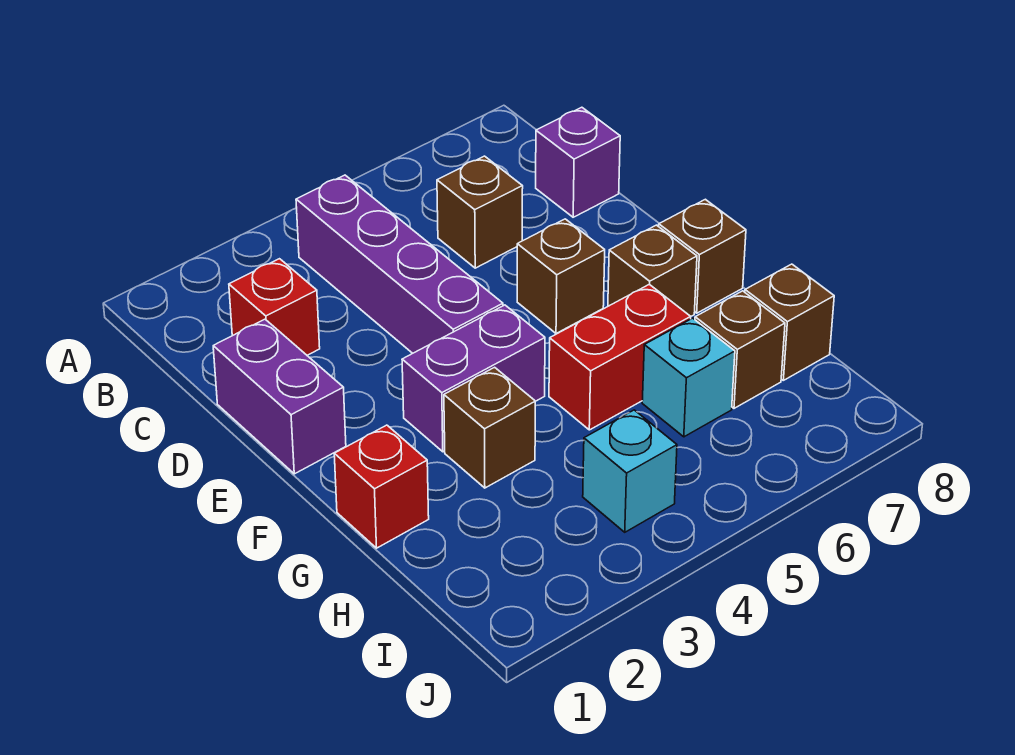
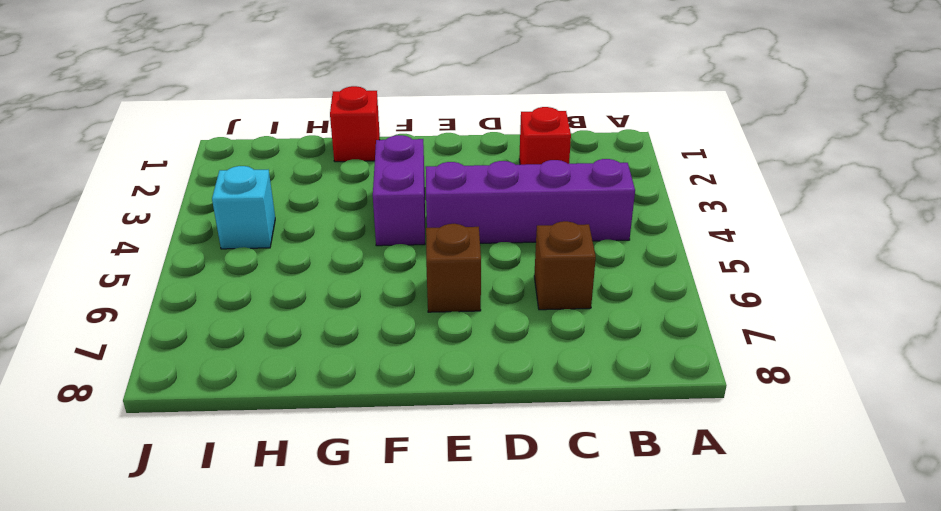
none -> purple brick C8 level 1
none -> purple brick D1:E1 level 1
none -> brown brick F7 level 1

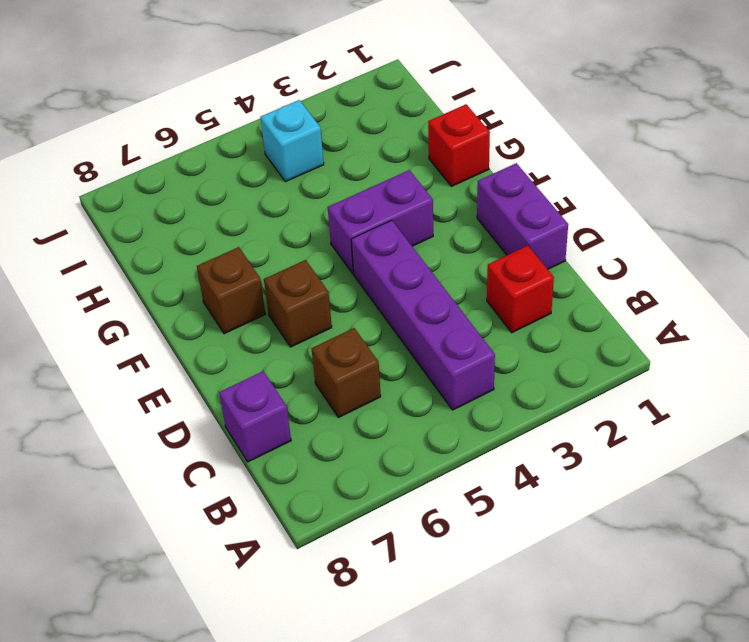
none -> brown brick F8 level 1
none -> brown brick G3 level 1
none -> red brick G5:G6 level 1

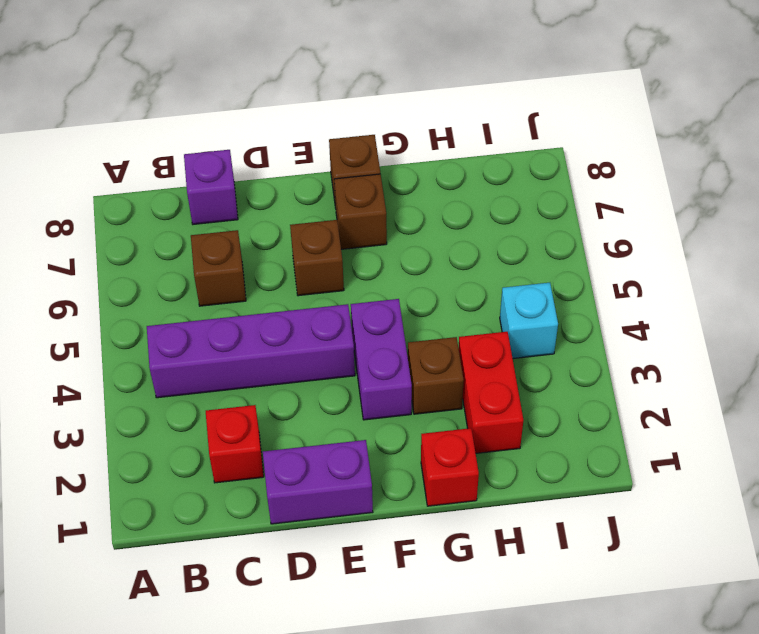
red brick H2:H3 level 1 -> red brick G5:G6 level 1
none -> cyan brick H6 level 1
none -> brown brick H7 level 1
none -> brown brick H8 level 1

